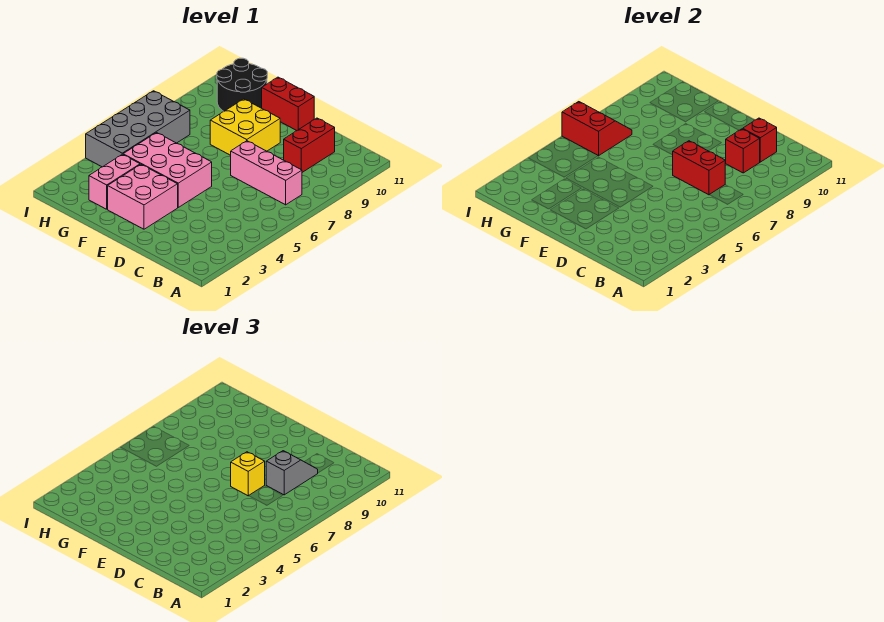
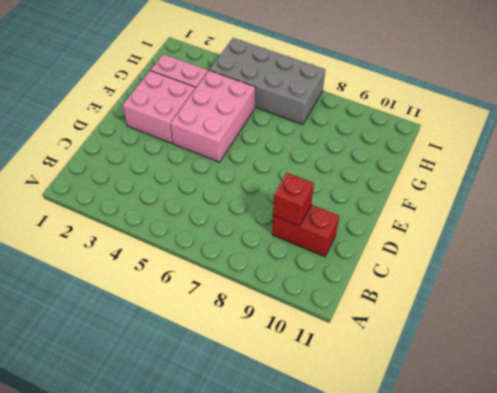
none -> pink brick B7:D7 level 1
none -> yellow brick E8:F9 level 1
none -> red brick E11:F11 level 1

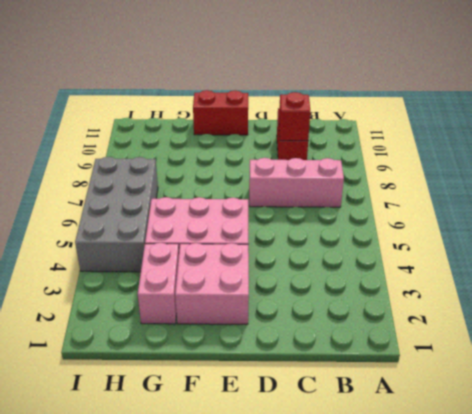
none -> yellow brick E8:F9 level 1
none -> black round brick G10:H11 level 1
none -> red brick C7:D7 level 2

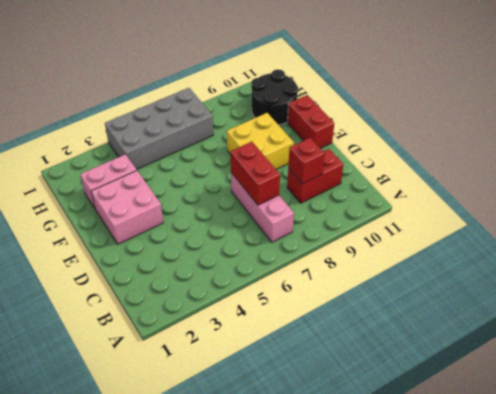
none -> pink brick E4:G5 level 1
none -> red brick C10 level 2
none -> red slope H6:I7 level 2 top 6

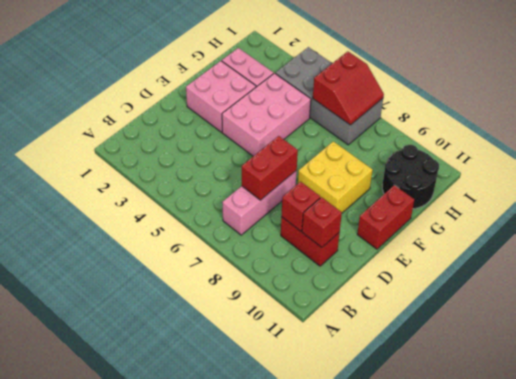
none -> grey slope C8:C9 level 3 top 8
none -> yellow brick D7 level 3

